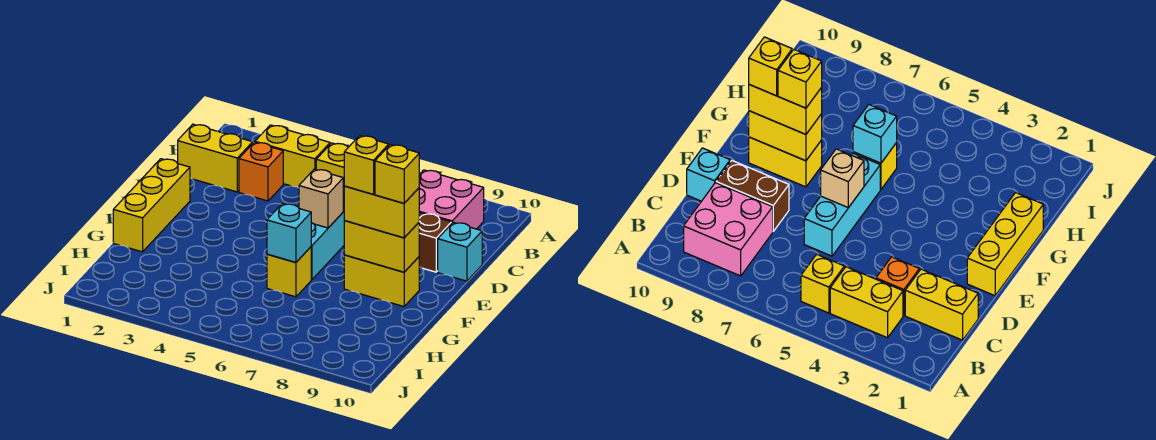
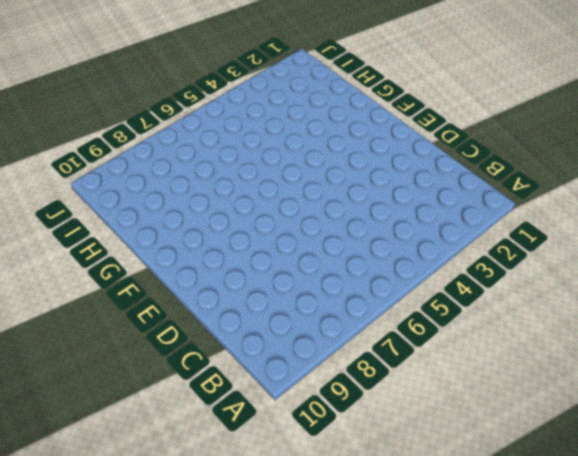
none -> yellow brick B3:B4 level 1
none -> yellow brick B5 level 1
none -> pink brick B8:C9 level 1

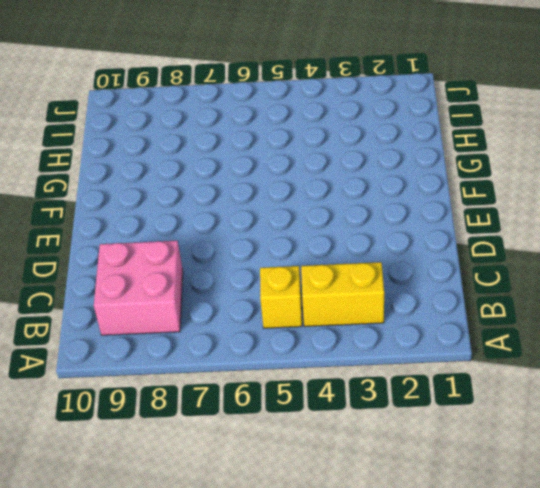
none -> yellow brick C1:C2 level 1
none -> orange brick C3 level 1
none -> cyan brick D6:F6 level 1

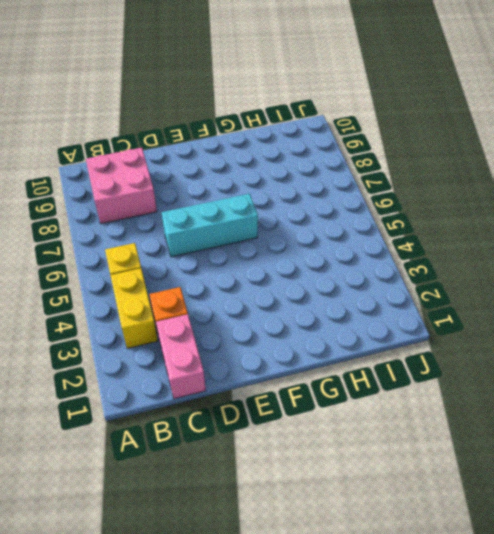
pink brick C1:C2 level 1 -> yellow brick C1:C2 level 1
none -> brown brick D8:D9 level 1
none -> cyan brick D10 level 1
none -> yellow brick E1:G1 level 1

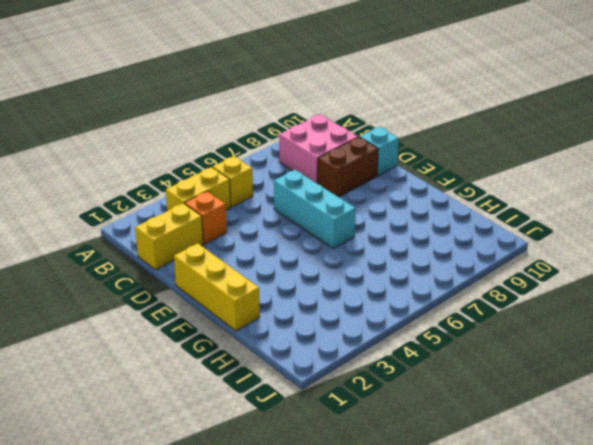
none -> yellow brick F8:F9 level 1
none -> yellow brick G6 level 1
none -> tan brick E6 level 2

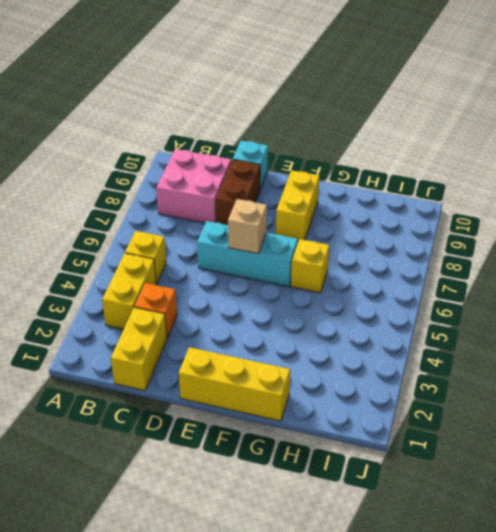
none -> yellow brick F8:F9 level 2
none -> cyan brick G6 level 2
none -> yellow brick F8:F9 level 3

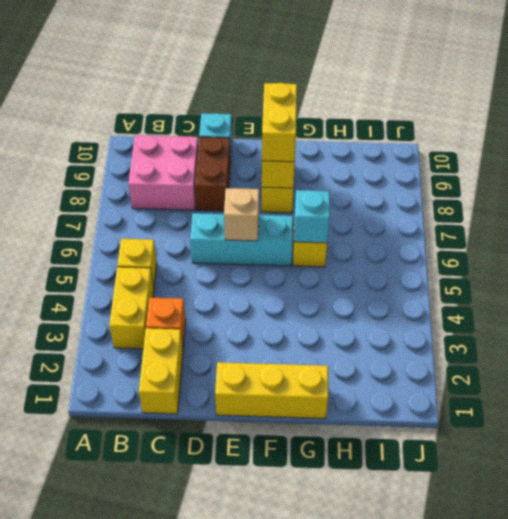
none -> yellow brick F8 level 4
none -> yellow brick F9 level 4

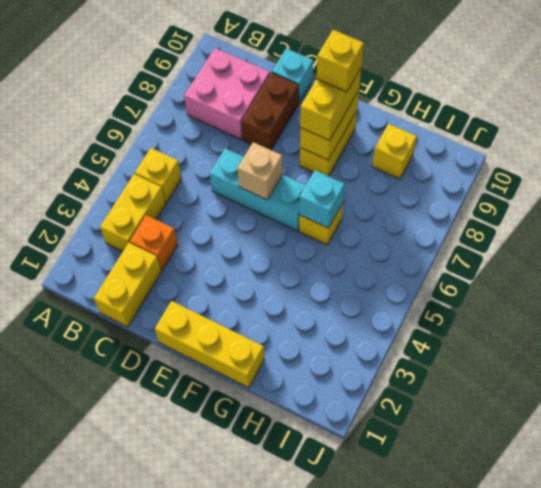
yellow brick H9 level 1 -> yellow brick F8 level 4

